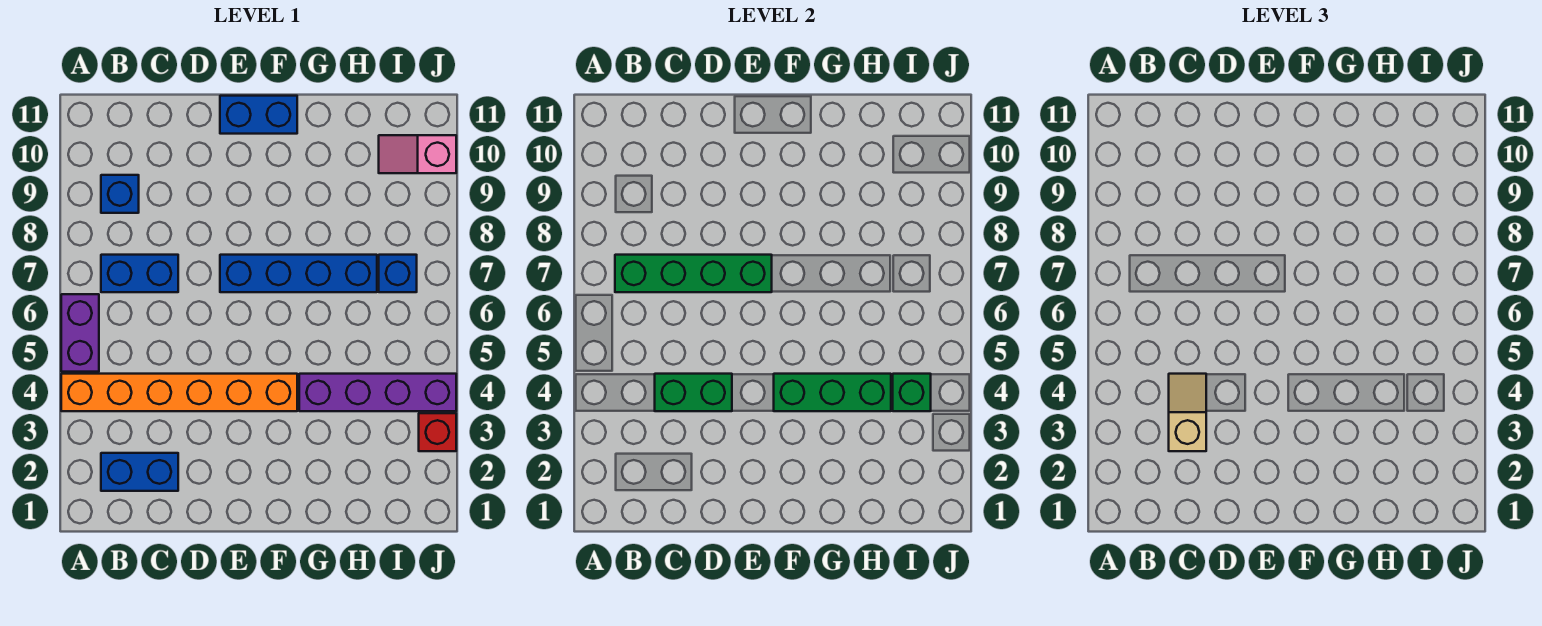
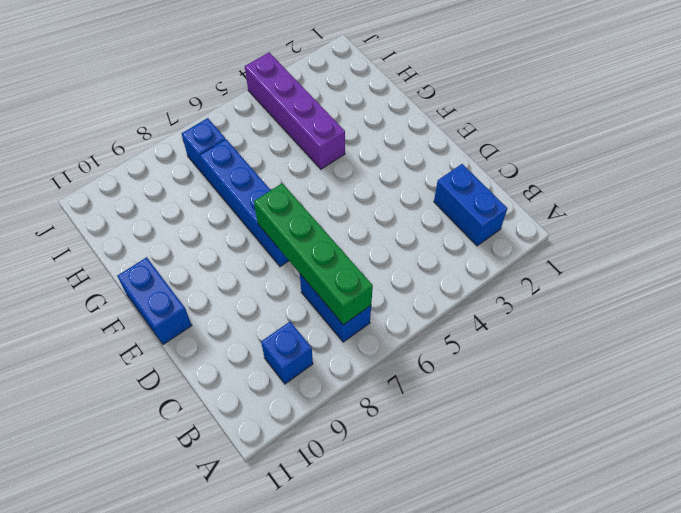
none -> orange brick A4:F4 level 1
none -> purple brick A5:A6 level 1
none -> pink slope I10:J10 level 1 top J

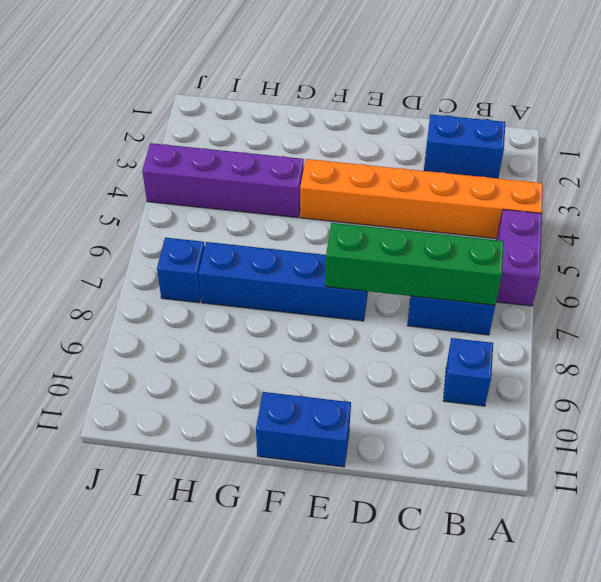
none -> pink slope I10:J10 level 1 top J
none -> red brick J3 level 1
none -> green brick C4:D4 level 2

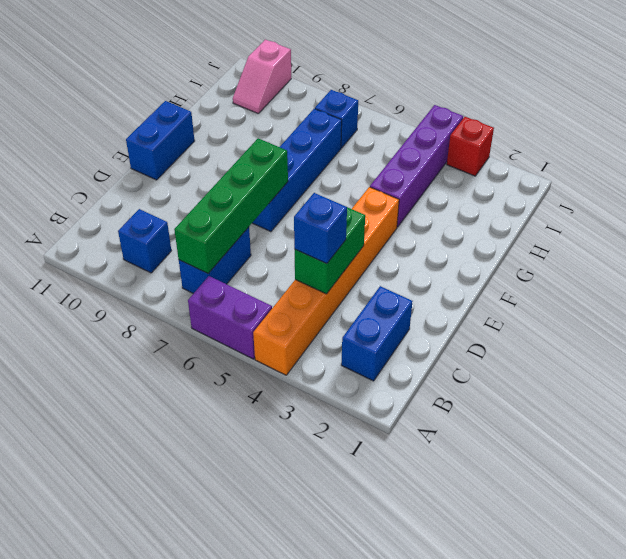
blue brick C4 level 3 -> tan slope C3:C4 level 3 top 3
none -> green brick F4:H4 level 2
none -> green brick I4 level 2

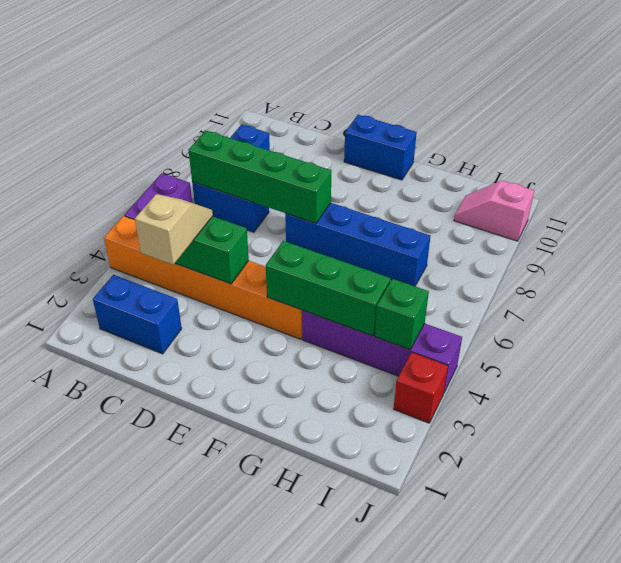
none -> blue brick I7 level 1

